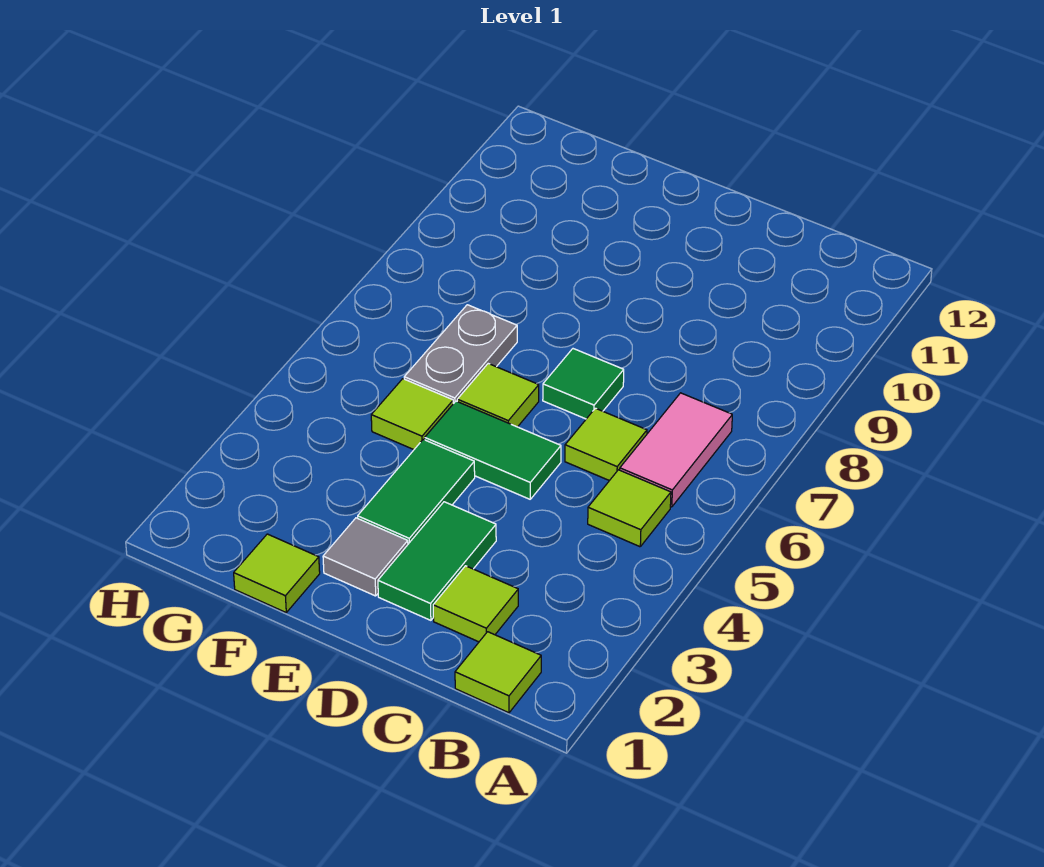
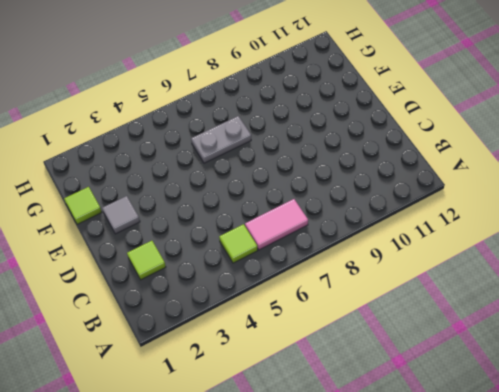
none -> lime tile B1 level 1
none -> lime tile C6 level 1
none -> green tile D2:D3 level 1

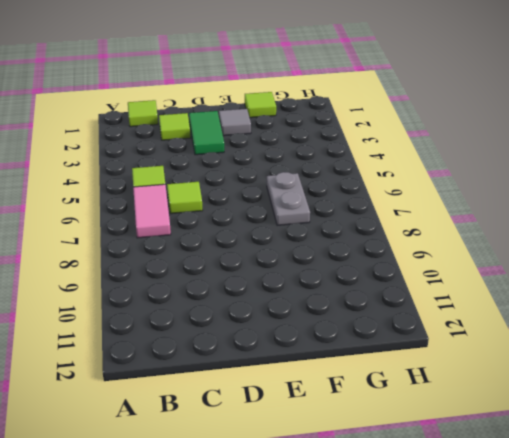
none -> green tile D5:E5 level 1
none -> green tile D7 level 1
none -> green tile E3:E4 level 1

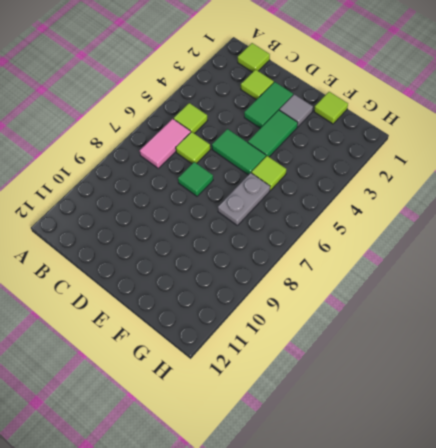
none -> lime tile E6 level 1

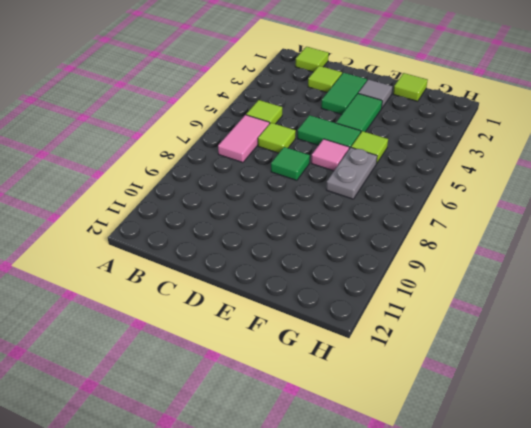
pink tile E6 level 1 -> lime tile E6 level 1

